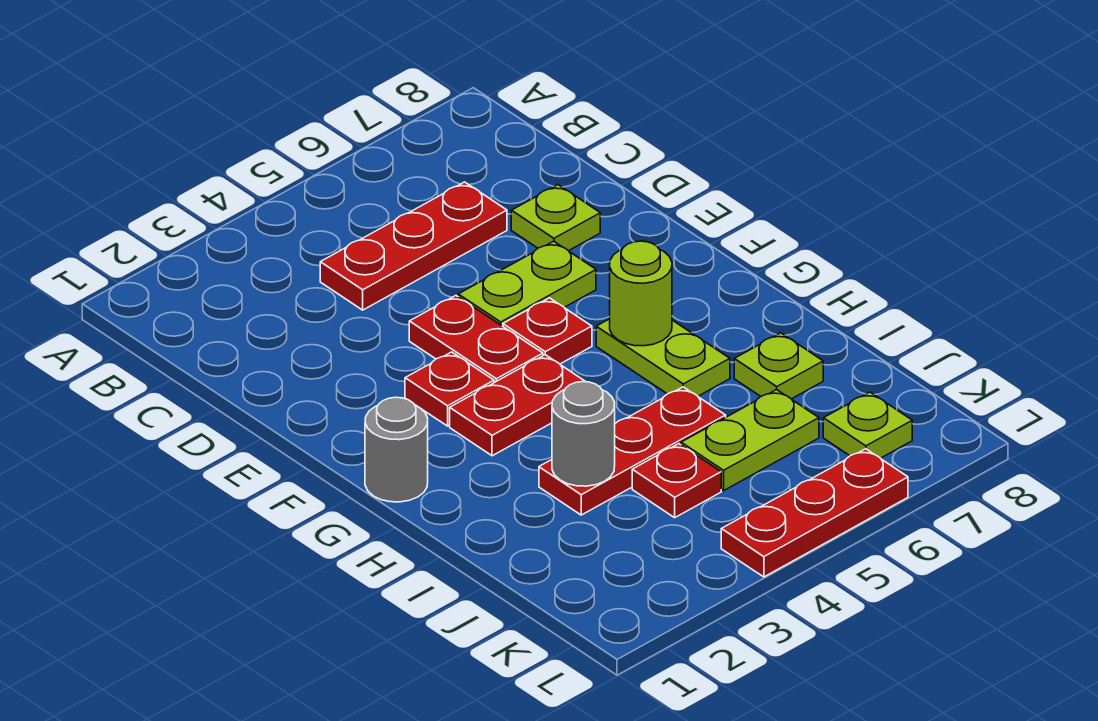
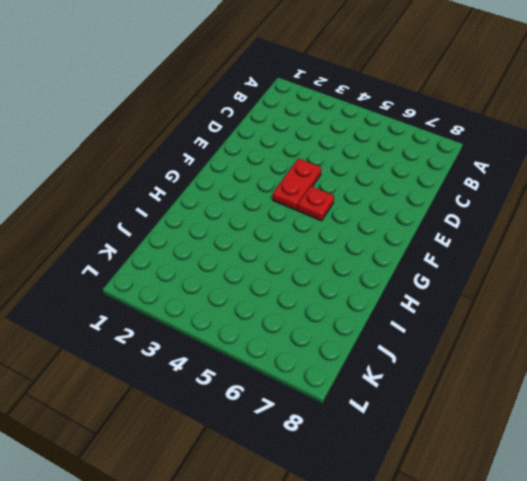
none -> red plate C4:C6 level 1
none -> lime plate D7 level 1
none -> lime plate E5:E6 level 1

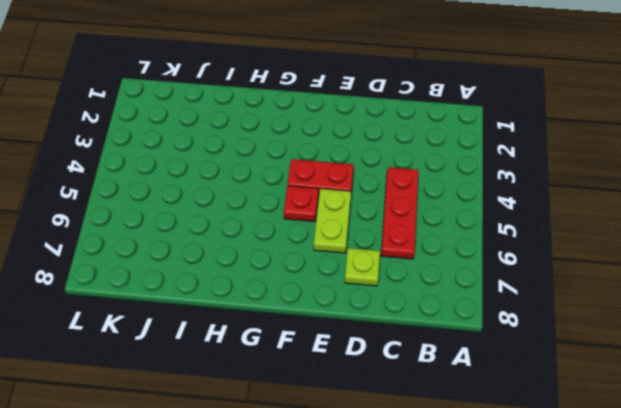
none -> red plate F3 level 1
none -> grey round brick G1 level 1
none -> red plate G3:G4 level 1

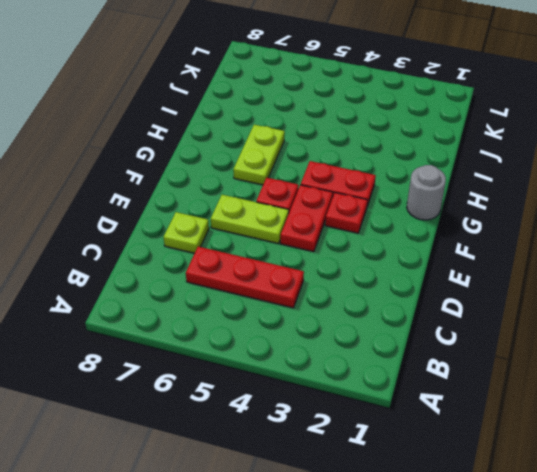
none -> red plate I3:I5 level 1
none -> lime plate I7 level 1
none -> red plate J4 level 1

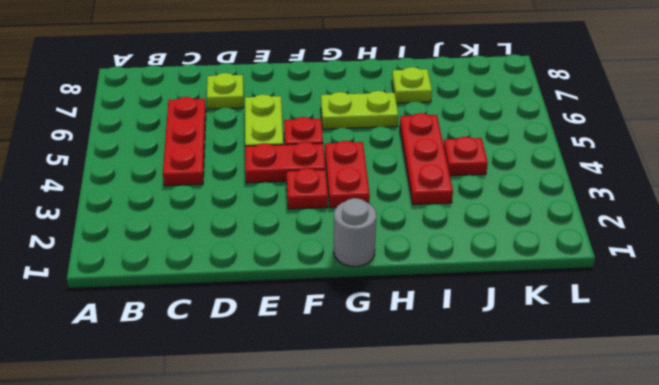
none -> lime plate J5:J6 level 1
none -> lime plate K7 level 1
none -> red plate L4:L6 level 1

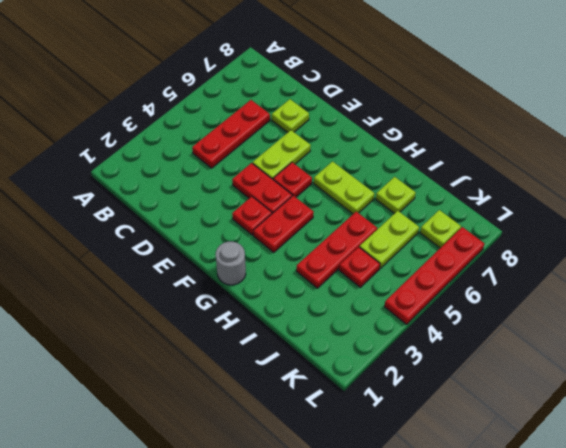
red plate L4:L7 level 1 -> red plate L4:L6 level 1
none -> lime round brick G6 level 2
none -> grey round brick I3 level 2

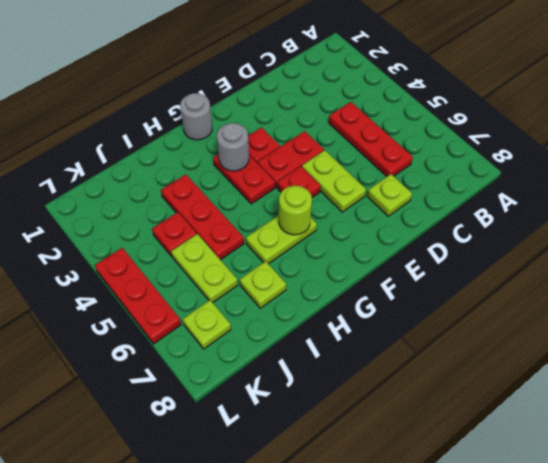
grey round brick G3 level 2 -> grey round brick I3 level 2

